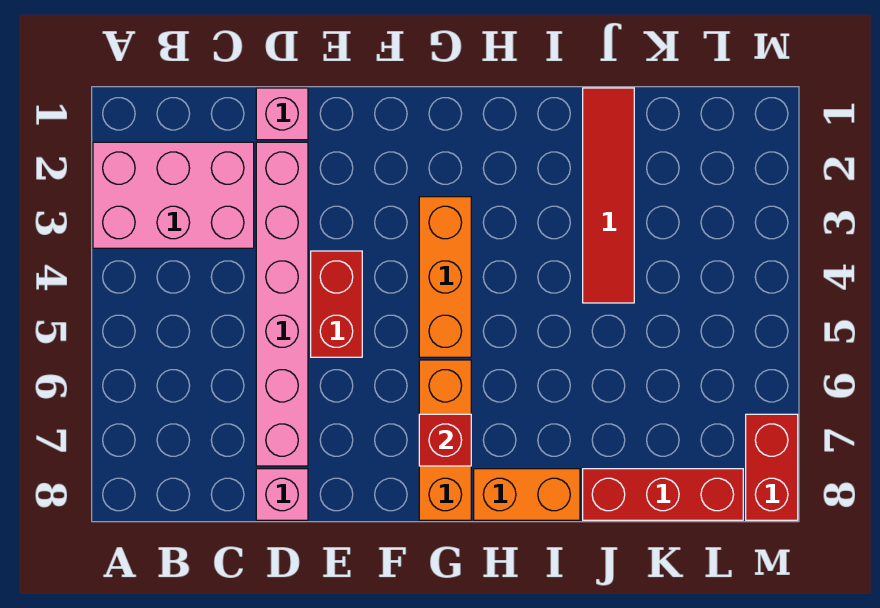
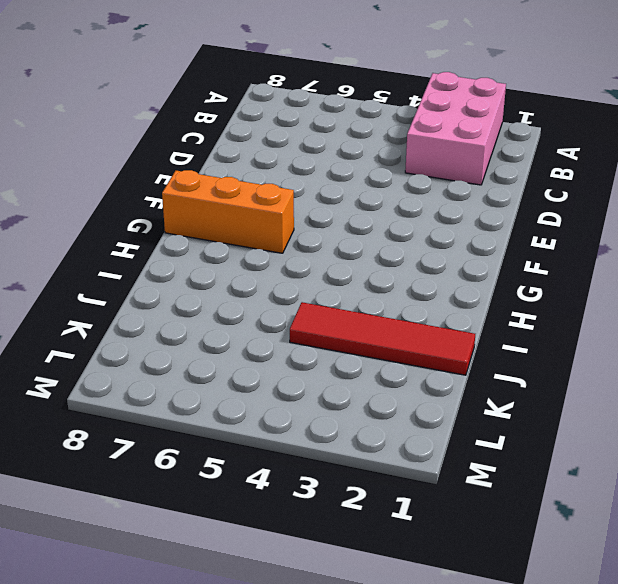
none -> pink brick D1 level 1
none -> pink brick D2:D7 level 1
none -> pink brick D8 level 1

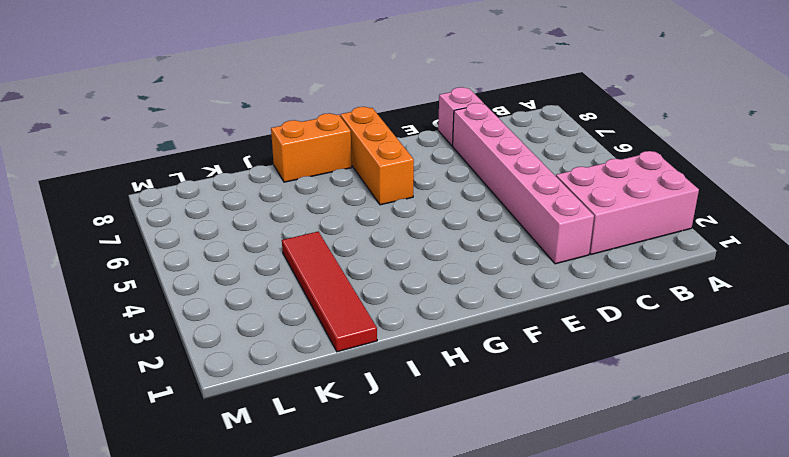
none -> pink brick D1 level 1
none -> red brick E4:E5 level 1
none -> orange brick G3:G5 level 1

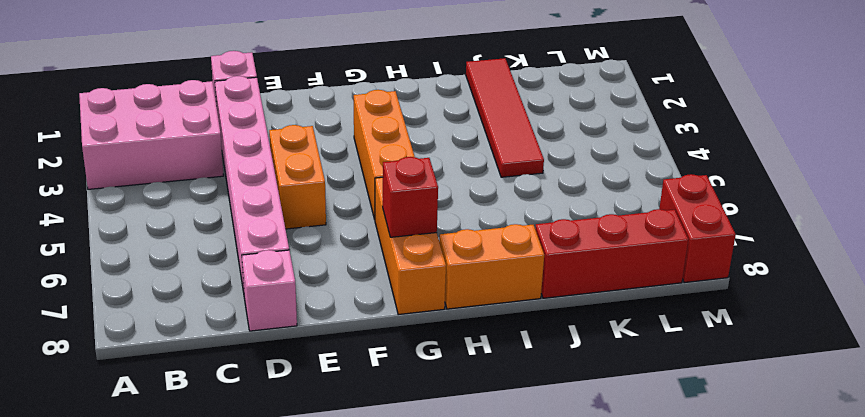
orange brick E4:E5 level 1 -> red brick E4:E5 level 1

